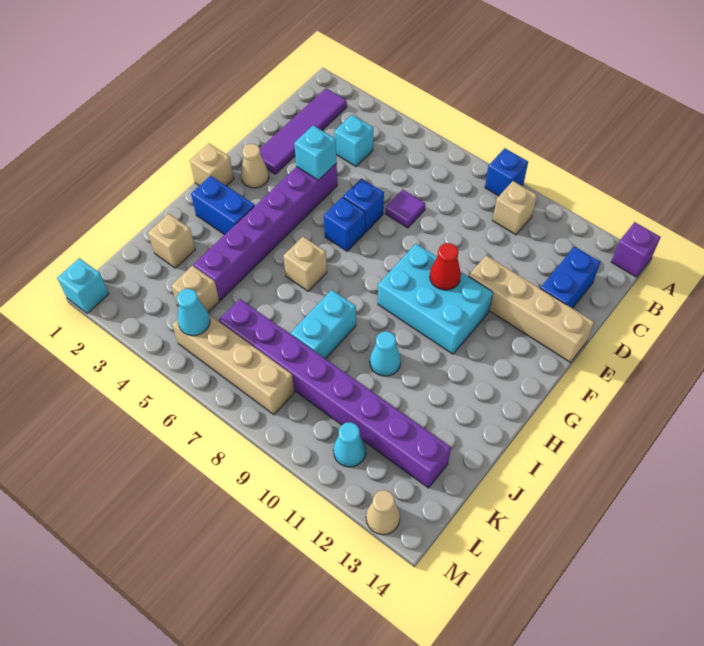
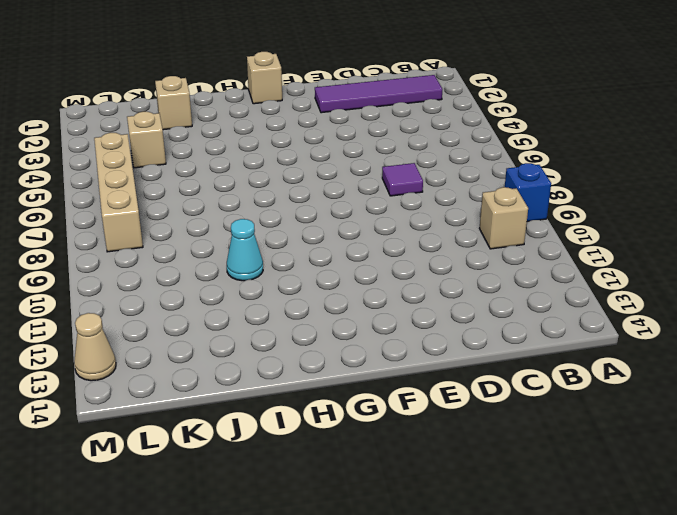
none -> purple brick A14 level 1
none -> cyan brick C4 level 1
none -> blue brick C13:D13 level 1

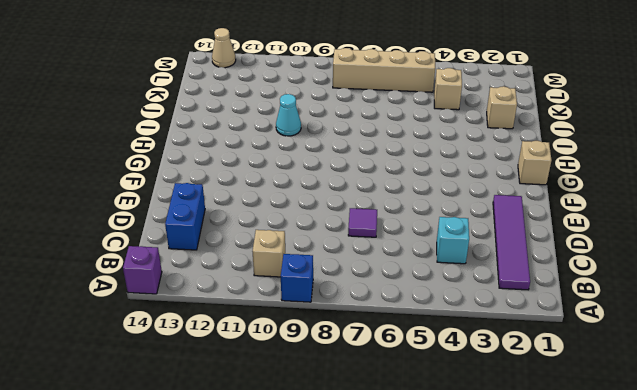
none -> purple brick E4:J4 level 1
none -> blue brick E6 level 1
none -> tan brick E11:E14 level 1

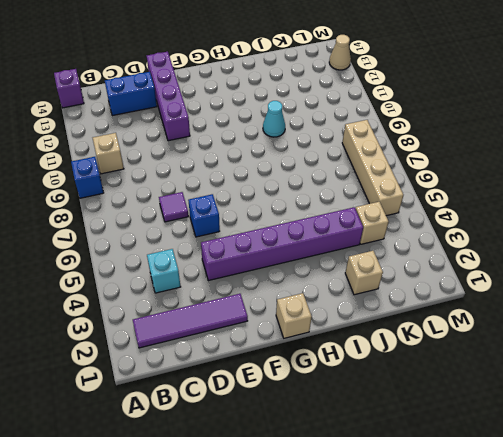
purple brick E11:E14 level 1 -> tan brick E11:E14 level 1
none -> tan cone F2 level 1
none -> blue brick F6 level 1
none -> cyan brick F9:G11 level 1

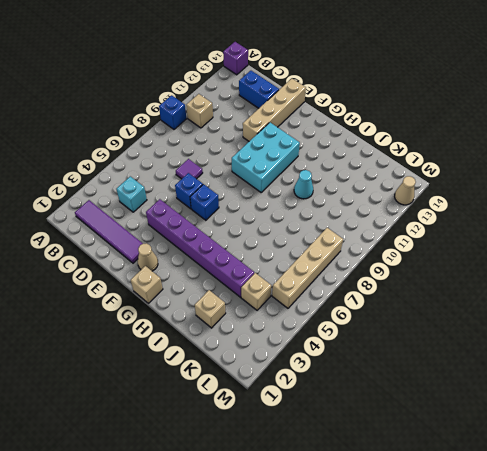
none -> blue brick H2:H3 level 1
none -> tan brick H6 level 1
none -> cyan brick I8:J8 level 1

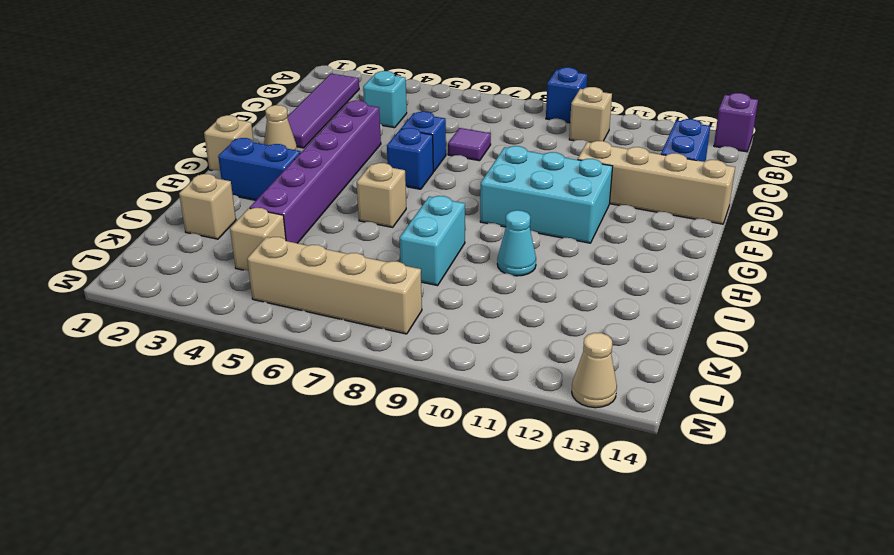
none -> purple brick K6:K13 level 1
none -> cyan cone L11 level 1
none -> cyan brick M1 level 1

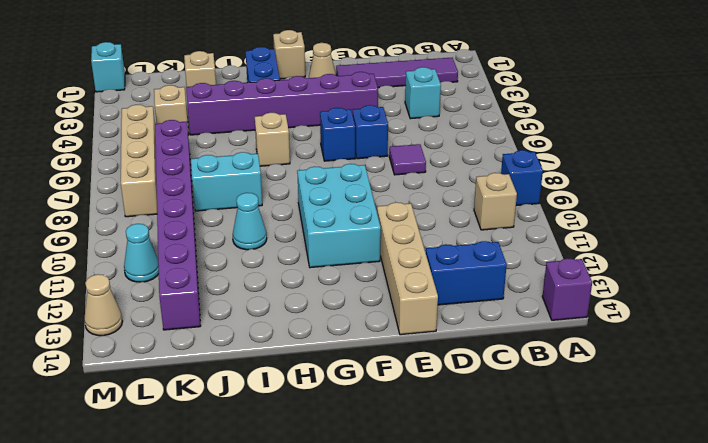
none -> cyan brick E4 level 2
none -> red cone F10 level 2
none -> cyan cone L5 level 2

